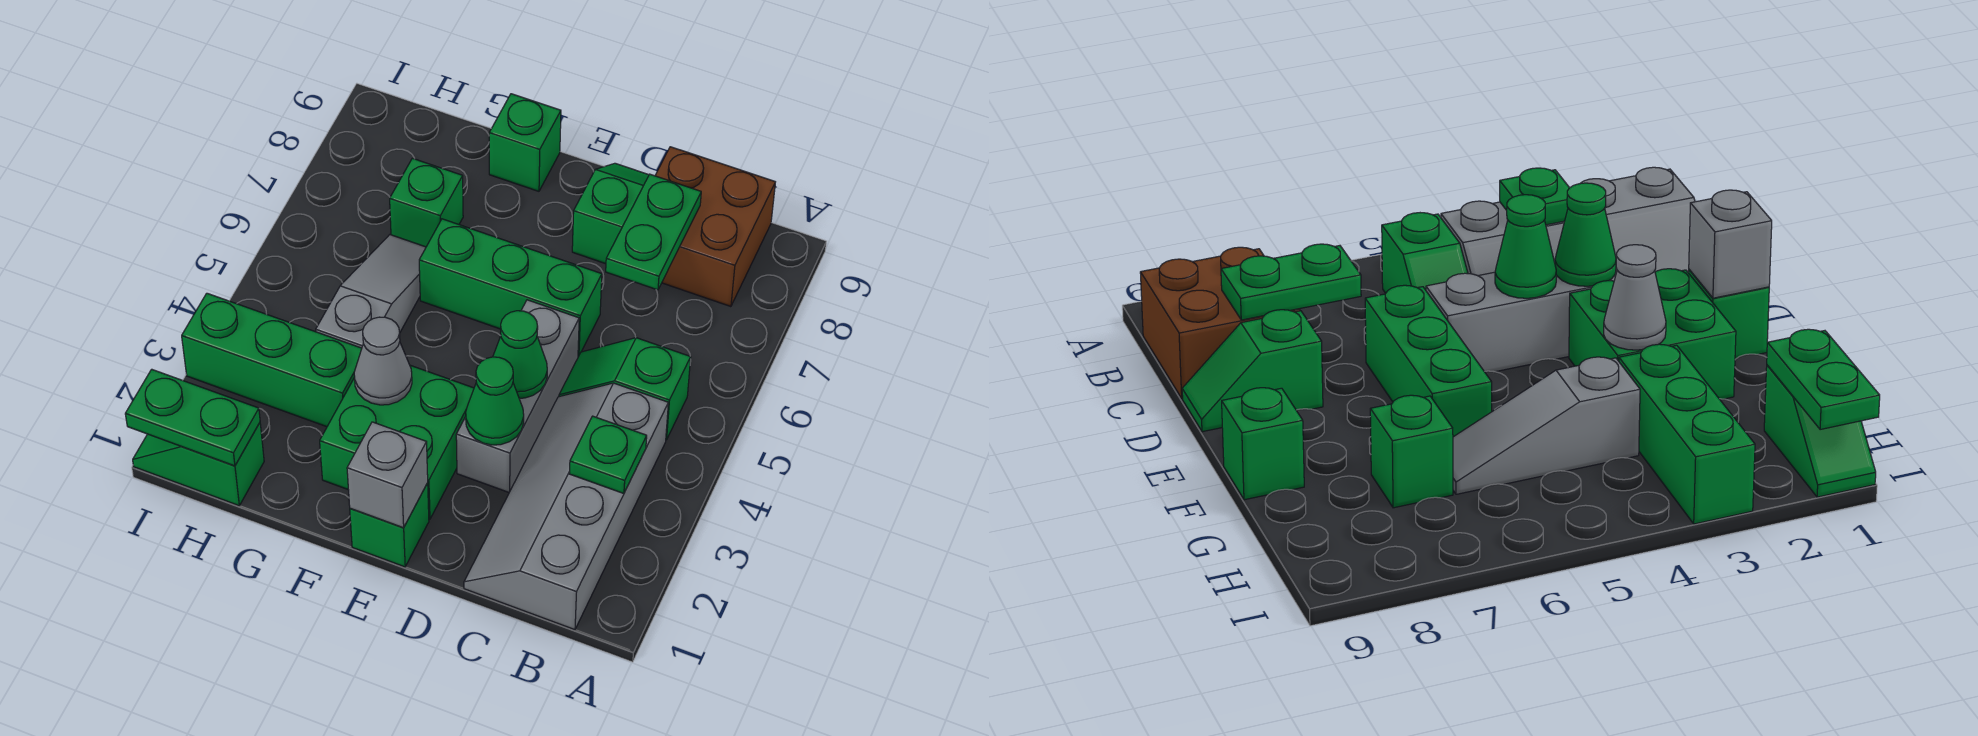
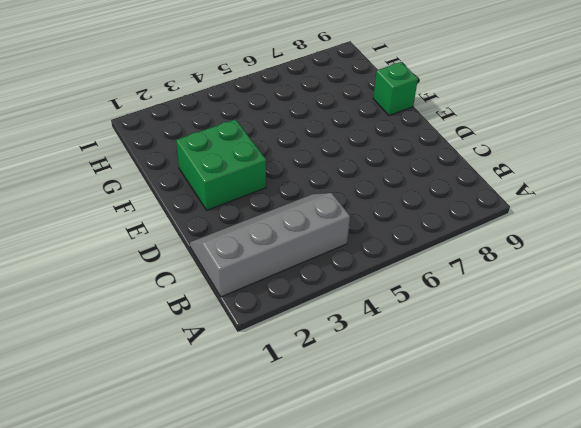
none -> green slope B5:C5 level 1 top B
none -> brown brick B8:C9 level 1
none -> grey brick D3:D5 level 1

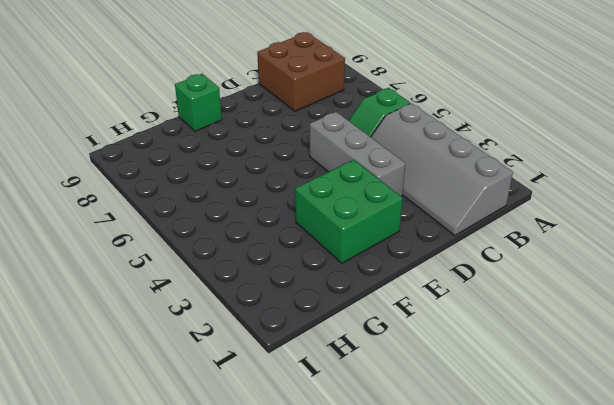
none -> green brick D6:F6 level 1
none -> green slope D8:D9 level 1 top 8
none -> green brick E1 level 1

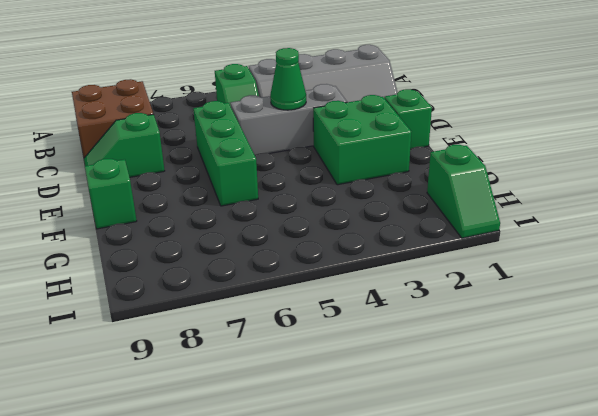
none -> green brick G3:I3 level 1
none -> grey slope G4:G6 level 1 top 4
none -> green brick G7 level 1

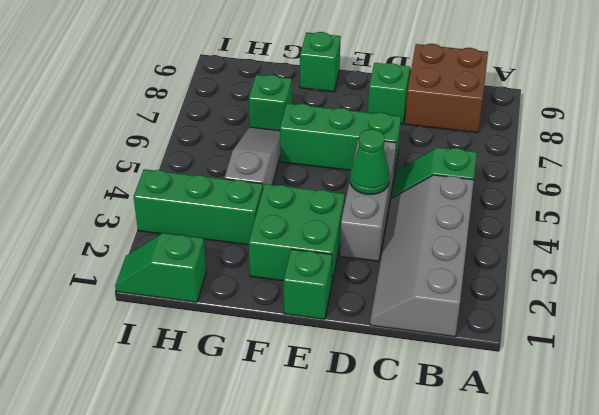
none -> green plate B3 level 2
none -> green plate C7:C8 level 2
none -> green cone D3 level 2

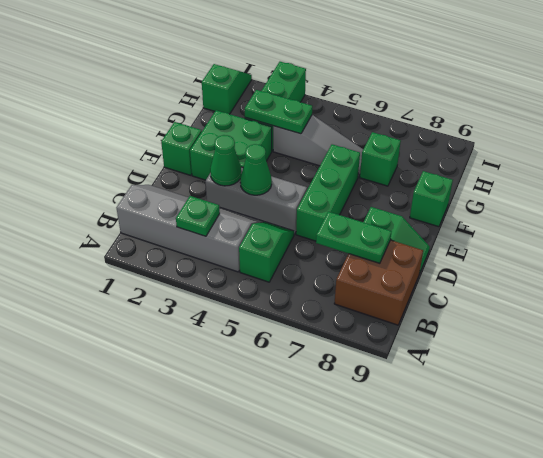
green plate G3:G4 level 2 -> green plate H1:I1 level 2
none -> grey brick E1 level 2
none -> grey cone F3 level 2

